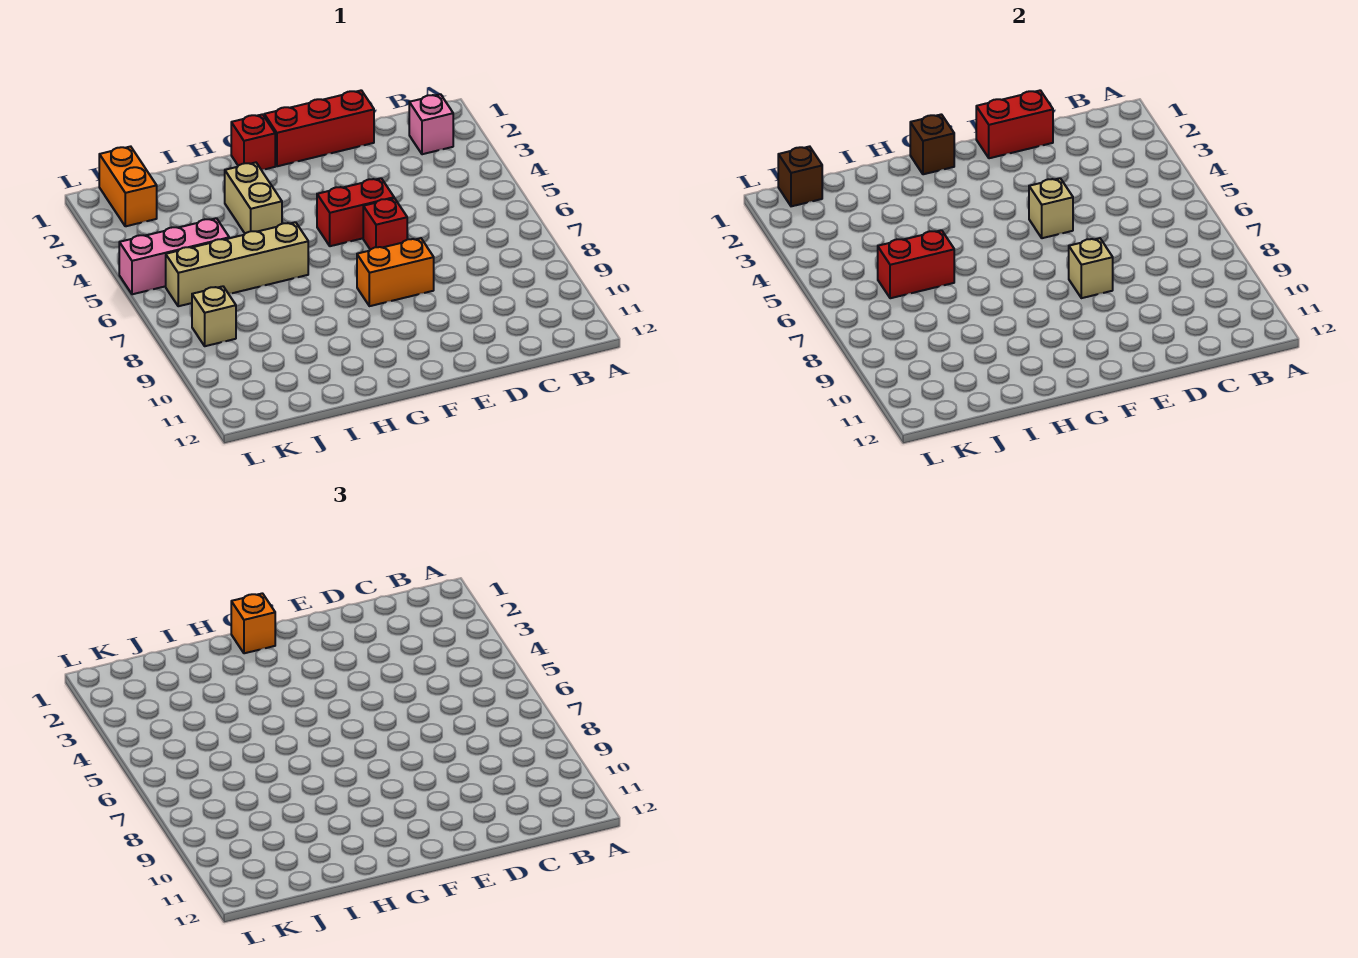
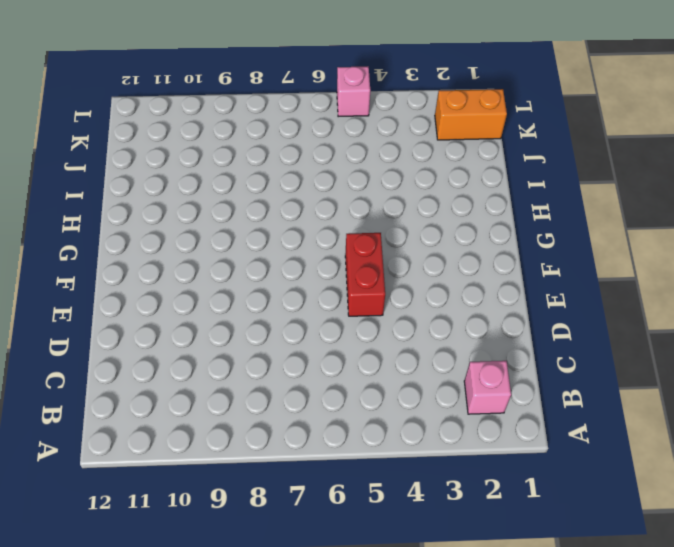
pink brick L5 level 1 -> pink brick J5:L5 level 1
none -> red brick D1:F1 level 1
none -> red brick E6 level 1
none -> orange brick E8:F8 level 1

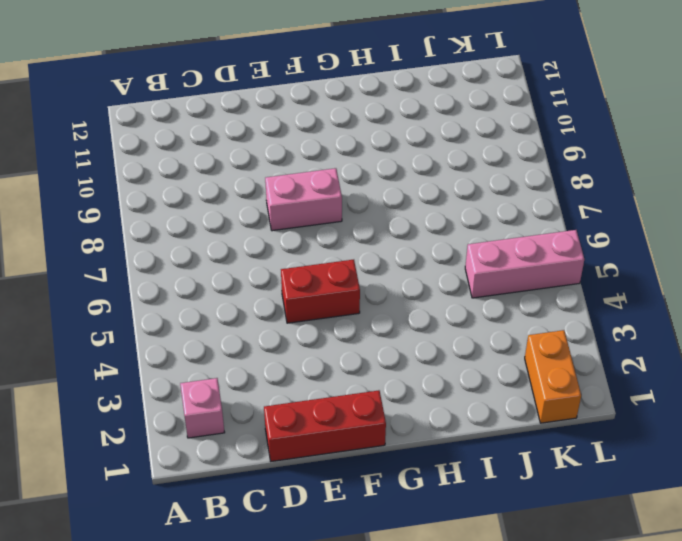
pink brick E8:F8 level 1 -> orange brick E8:F8 level 1
none -> red brick E6 level 1
none -> red brick G1 level 1
none -> tan brick H3:H4 level 1

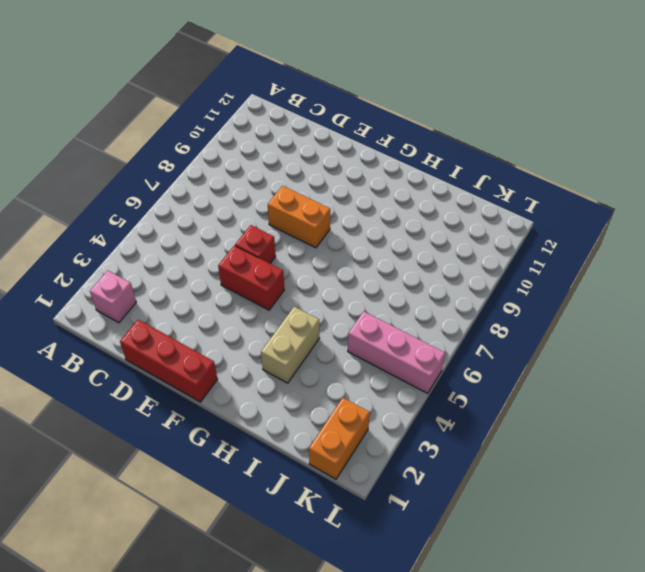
none -> red brick G1 level 1
none -> tan brick H6:K6 level 1
none -> tan brick K8 level 1

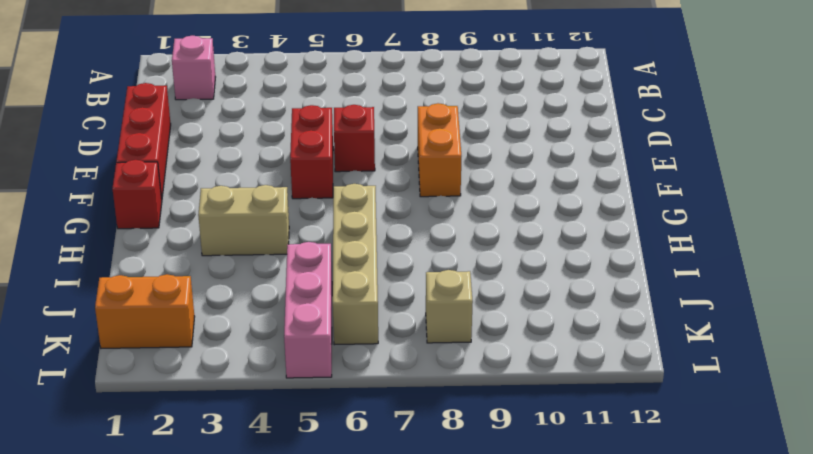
none -> red brick D1:E1 level 2
none -> tan brick E5 level 2
none -> tan brick E8 level 2

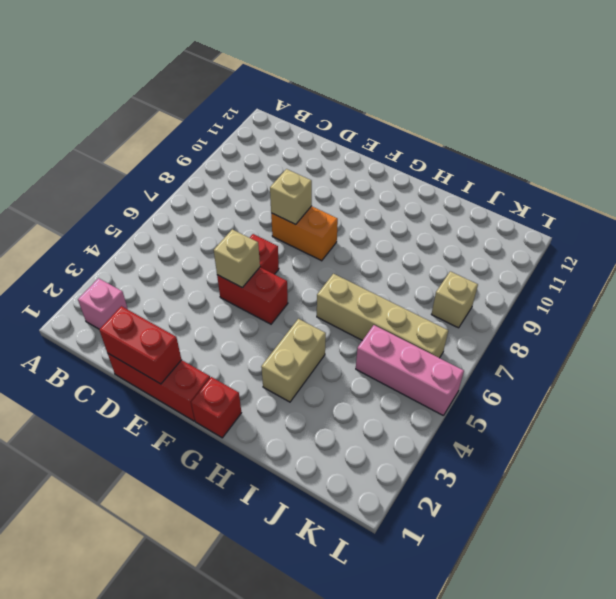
none -> orange brick K1:K2 level 1
none -> brown brick G1 level 2
none -> red brick I6:J6 level 2

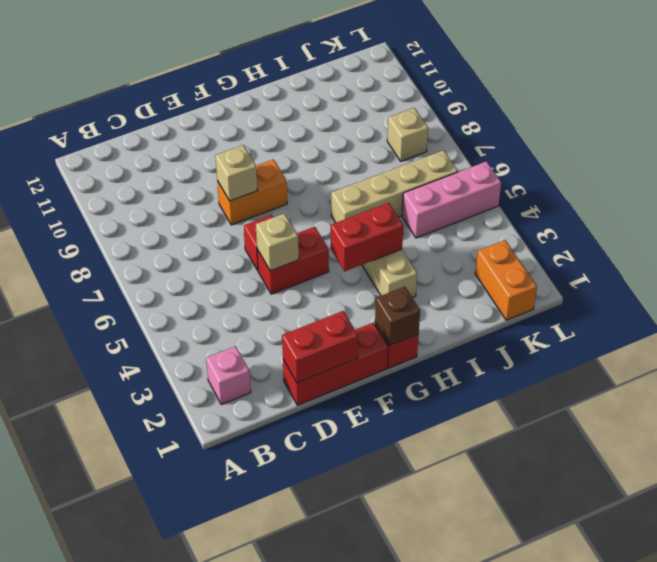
red brick G4:H4 level 2 -> red brick I6:J6 level 2
none -> brown brick K1 level 2
none -> orange brick G1 level 3

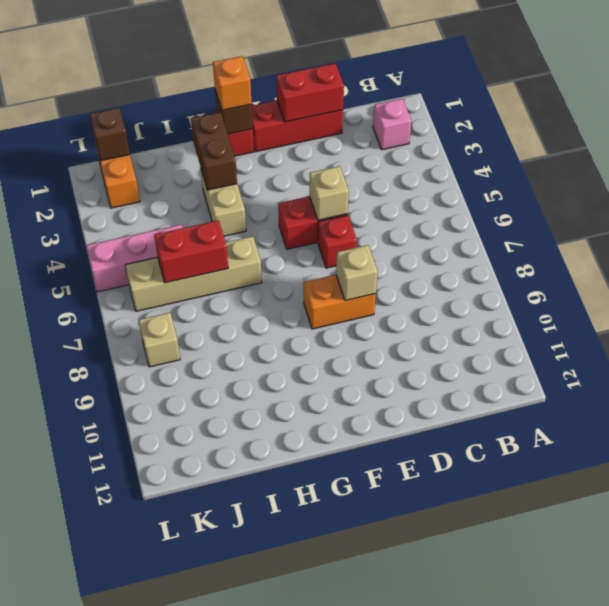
brown brick H2:H3 level 2 -> none

